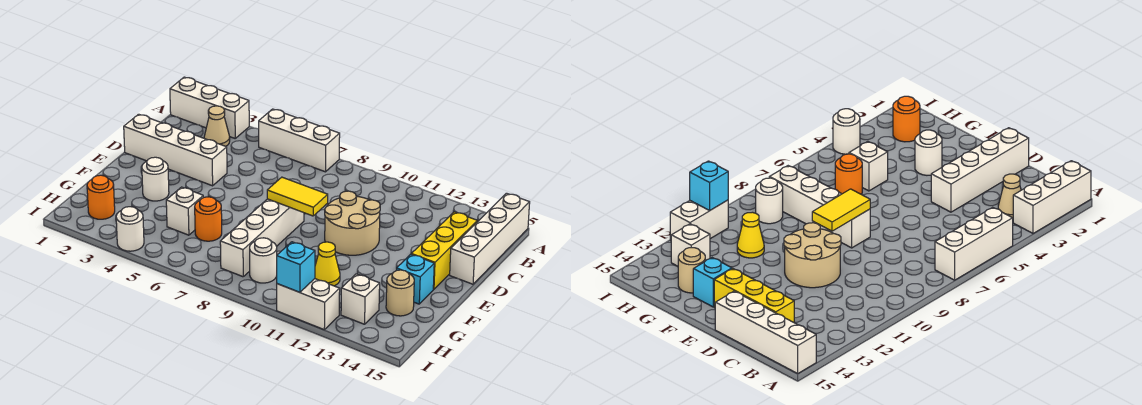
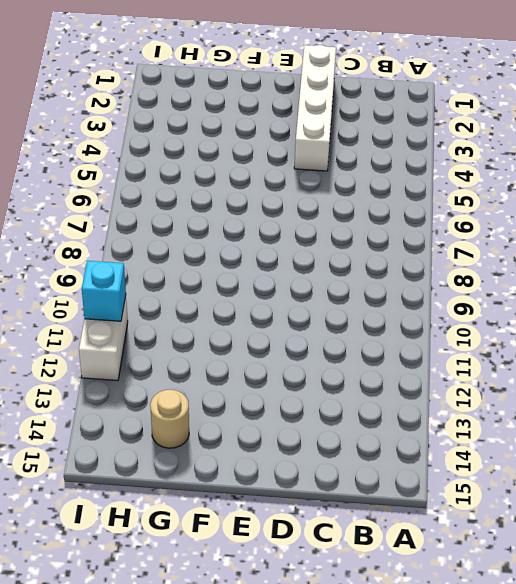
none -> white brick A1:A3 level 1
none -> white brick A5:A7 level 1
none -> white brick A15:D15 level 1

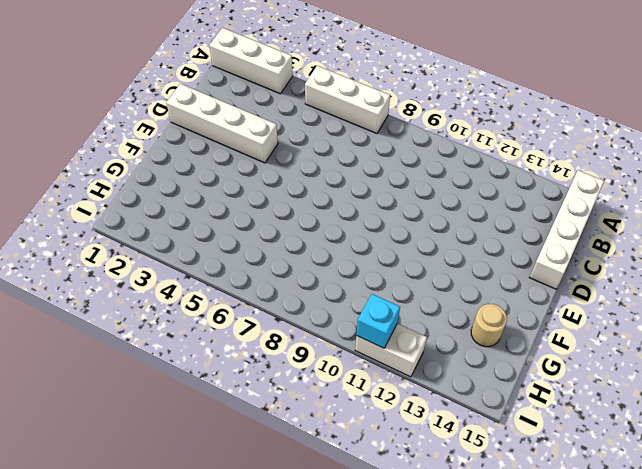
none -> tan cone B3 level 1
none -> yellow brick C14:E14 level 1
none -> tan round brick D10:E11 level 1

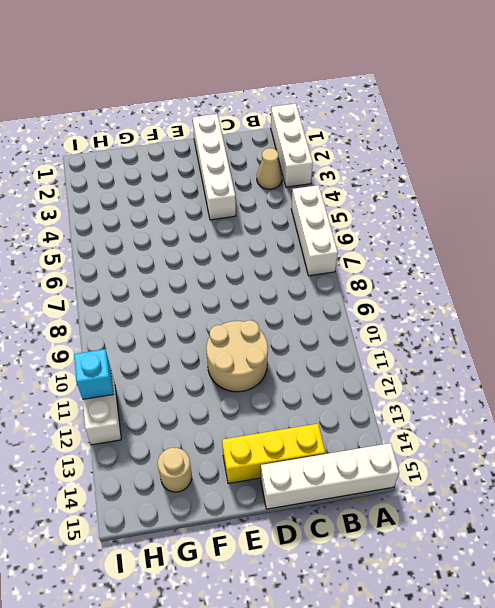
none -> white brick E8:H8 level 1
none -> white round brick F3 level 1
none -> cyan brick F14 level 1

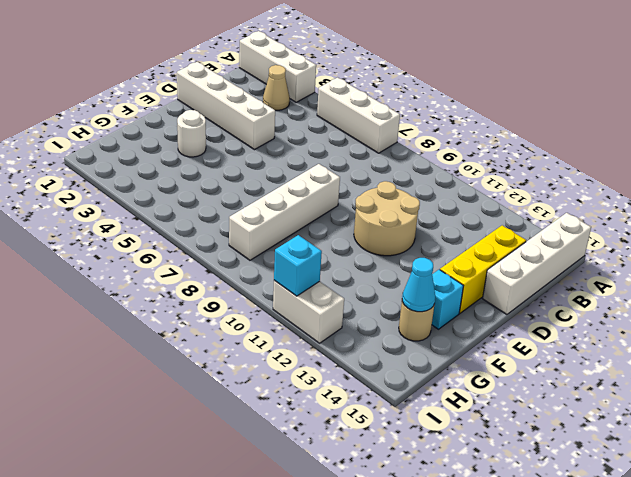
cyan cone G14 level 2 -> none
none -> white brick G5 level 1
none -> orange round brick G6 level 1
none -> yellow cone G11 level 1

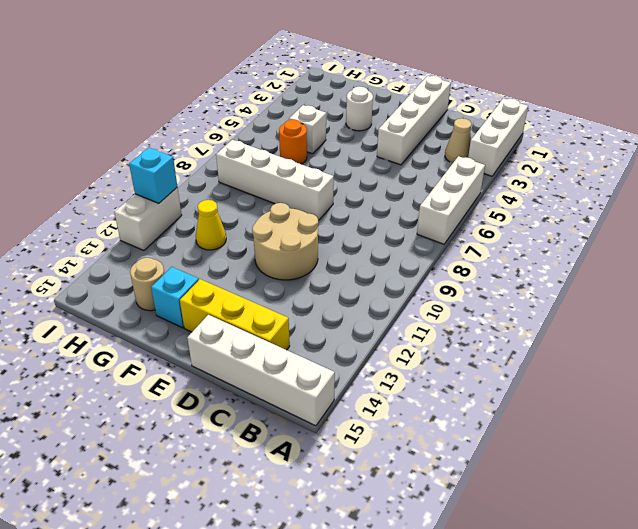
none -> orange round brick H2 level 1
none -> white round brick H9 level 1
none -> white brick H13 level 1

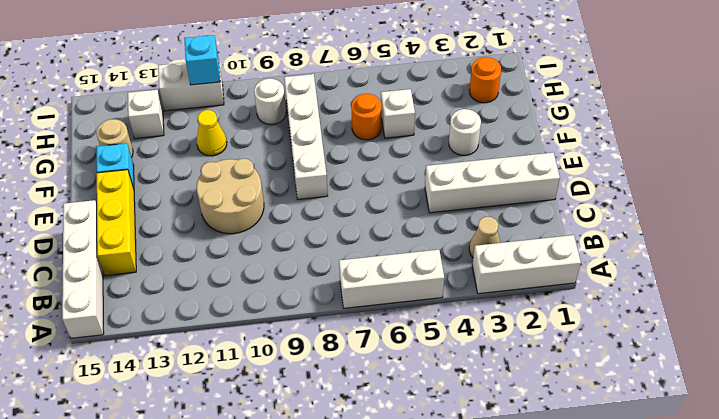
none -> white round brick I4 level 1
none -> yellow tile E8:E9 level 2

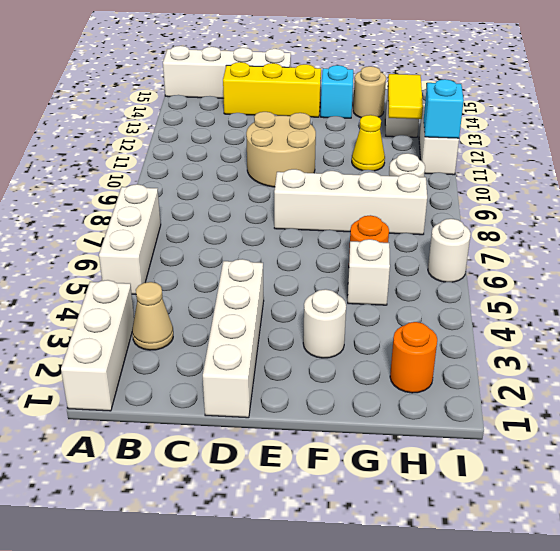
yellow tile H12:H13 level 2 -> yellow tile E8:E9 level 2
white round brick I6 level 1 -> white round brick I4 level 1

